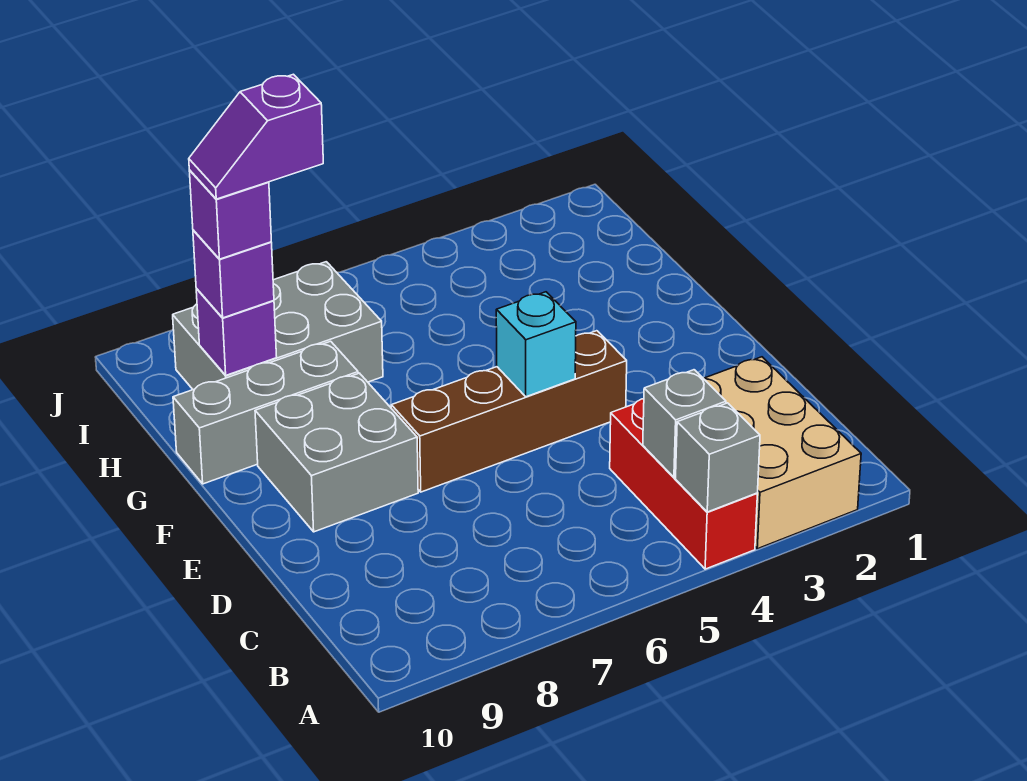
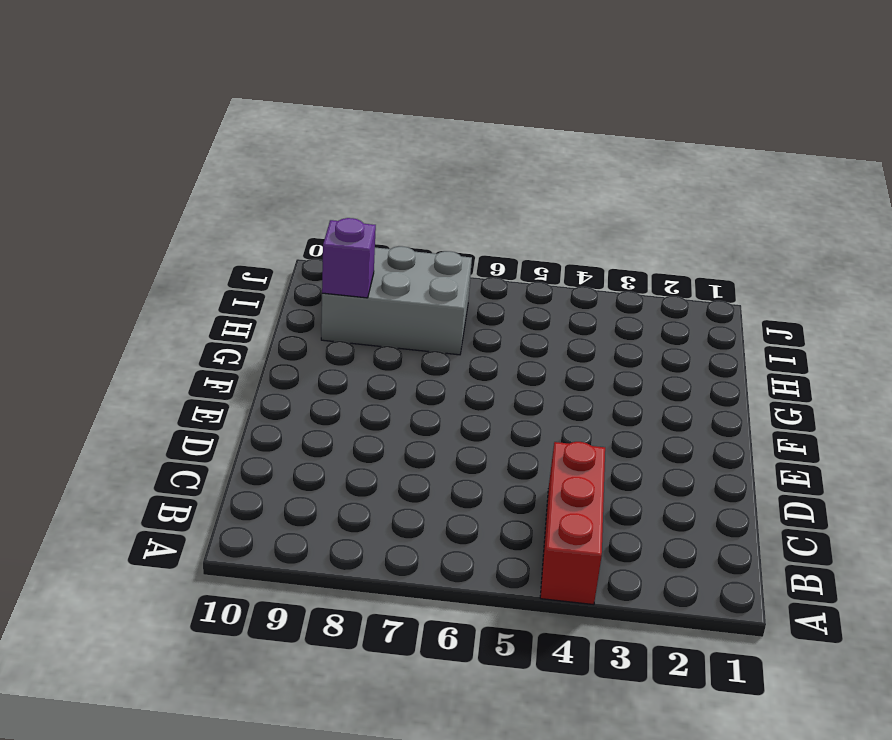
none -> tan brick A2:C3 level 1
none -> brown brick E4:E7 level 1
none -> grey brick E8:F9 level 1

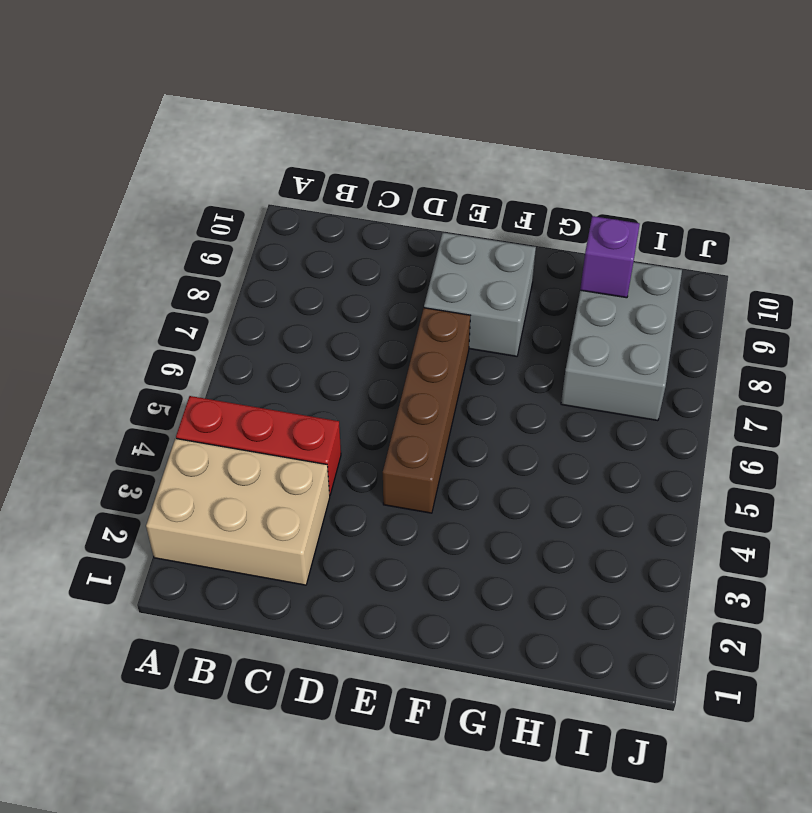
none -> grey brick G8:G10 level 1
none -> grey brick A4 level 2
none -> grey brick B4 level 2

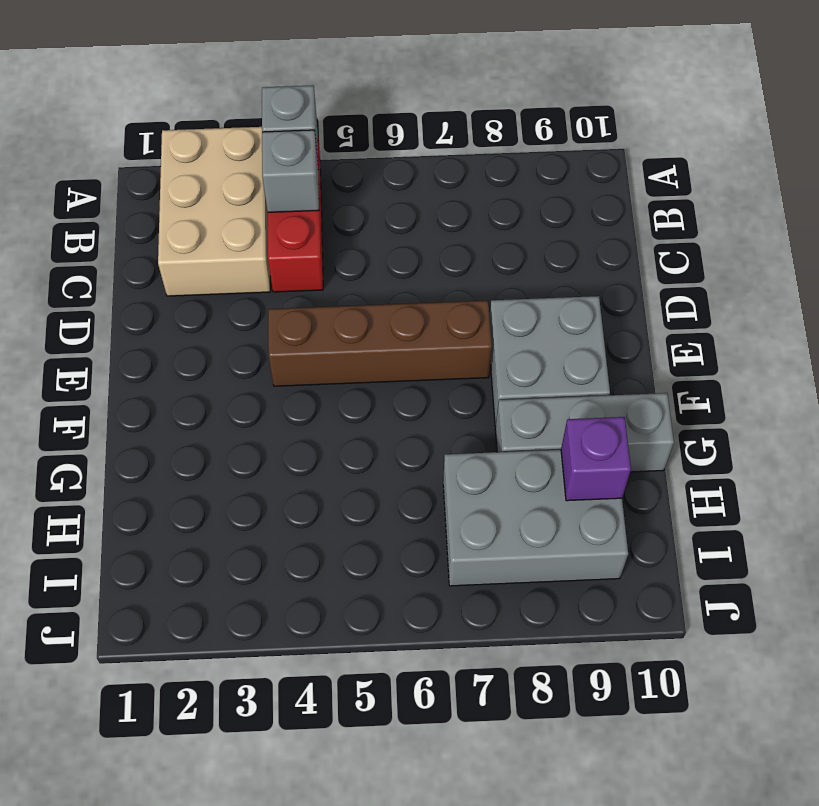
none -> cyan brick E5 level 2
none -> purple brick H9 level 3
none -> purple brick H9 level 4

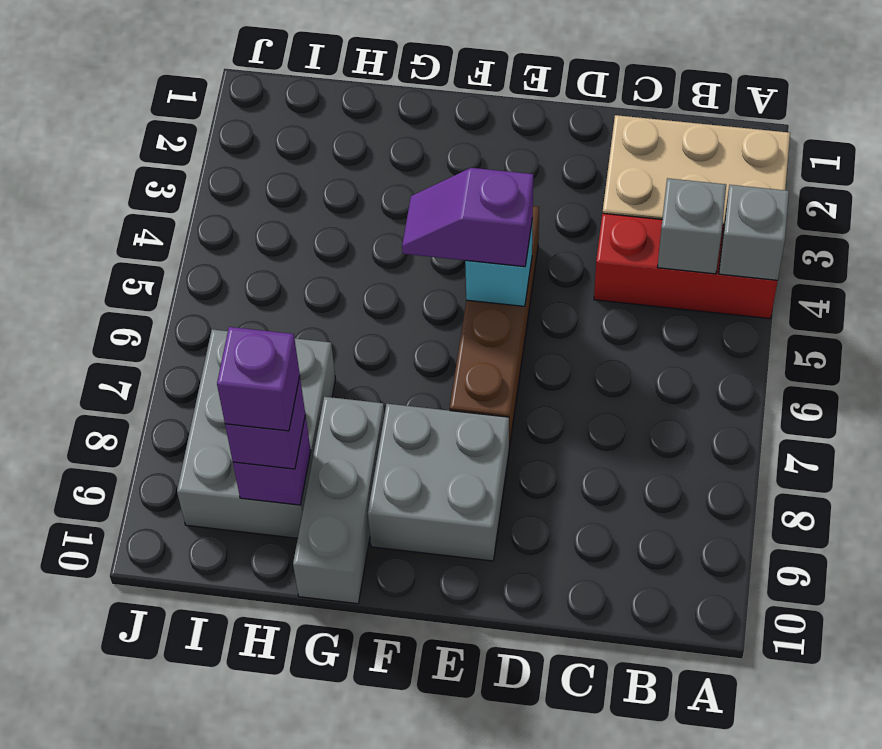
purple slope E5:F5 level 3 top E -> purple slope H8:H9 level 5 top 8

